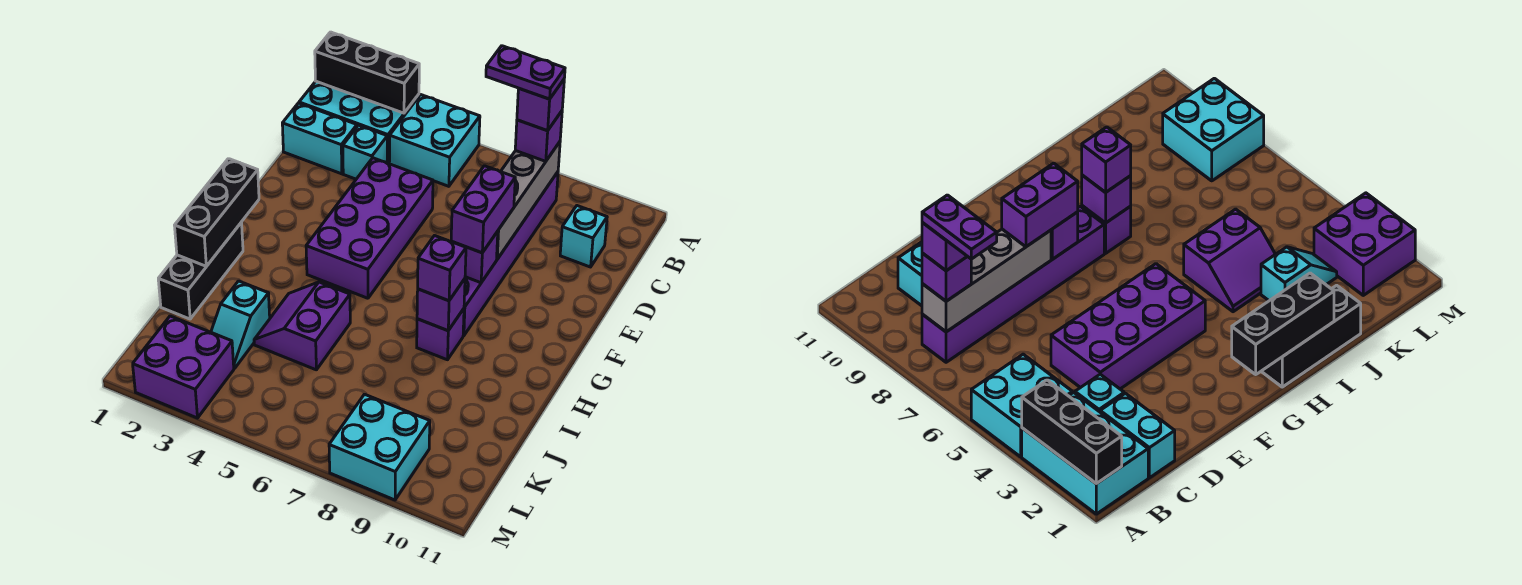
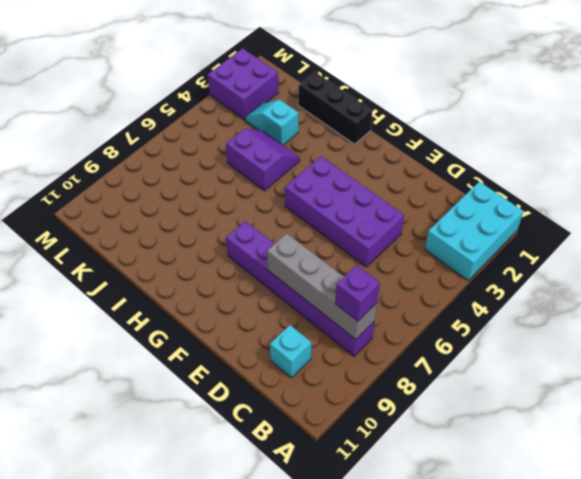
none -> cyan brick A4:B5 level 1
none -> cyan brick C1:C2 level 1
none -> cyan brick C3 level 1

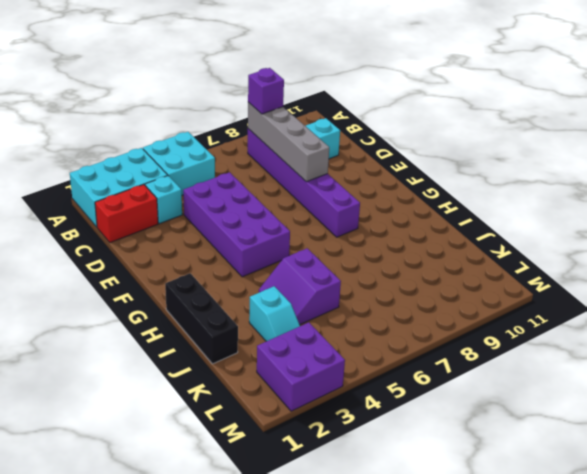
red brick C1:C2 level 1 -> cyan brick C1:C2 level 1
none -> purple brick H8 level 1
none -> cyan brick L8:M9 level 1
none -> black brick A1:A3 level 2

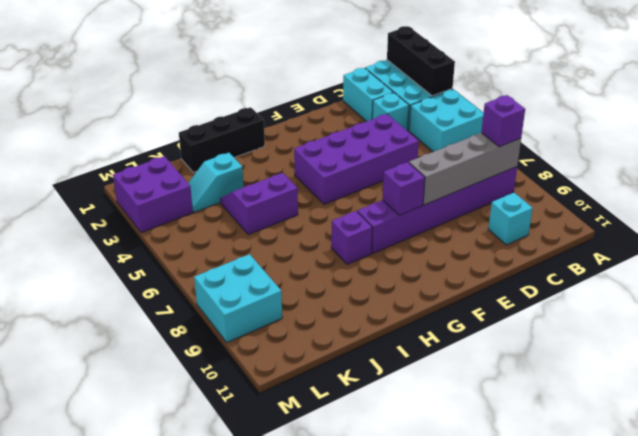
none -> black brick G1:I1 level 2
none -> purple brick H8 level 2
none -> purple brick E8:F8 level 3

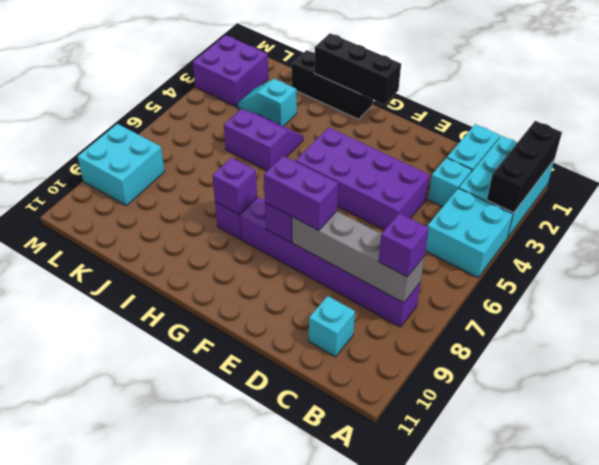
none -> purple brick H8 level 3
none -> purple brick B8 level 4
none -> purple plate B7:B8 level 5

